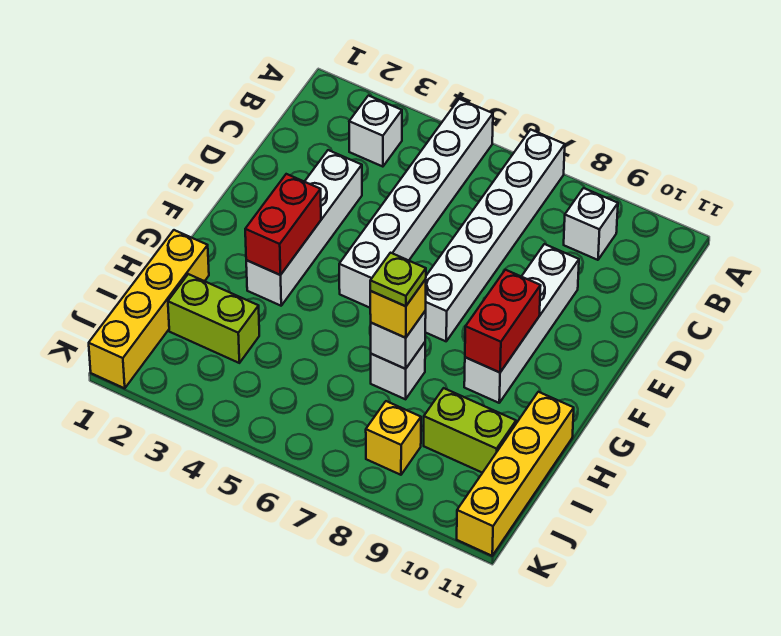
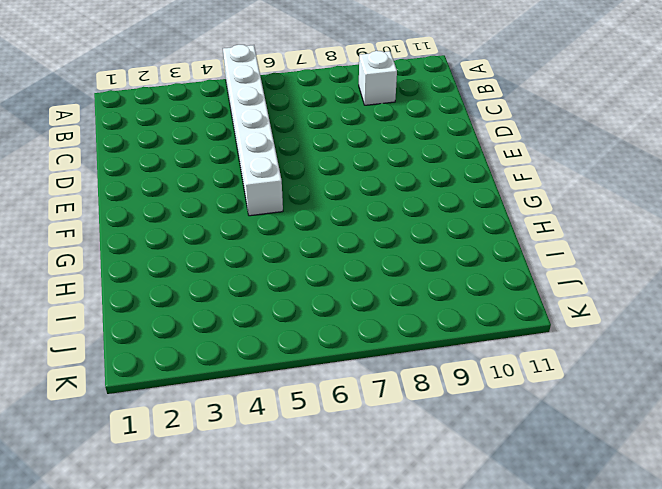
none -> white brick A7:F7 level 1
none -> white brick B3 level 1
none -> white brick D3:G3 level 1

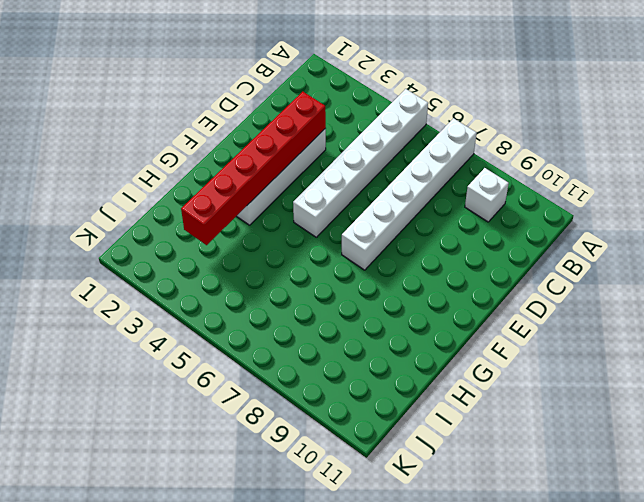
red brick D3:I3 level 2 -> red brick F3:G3 level 2
none -> white brick B3 level 1
none -> white brick D9:G9 level 1
none -> yellow brick H1:K1 level 1

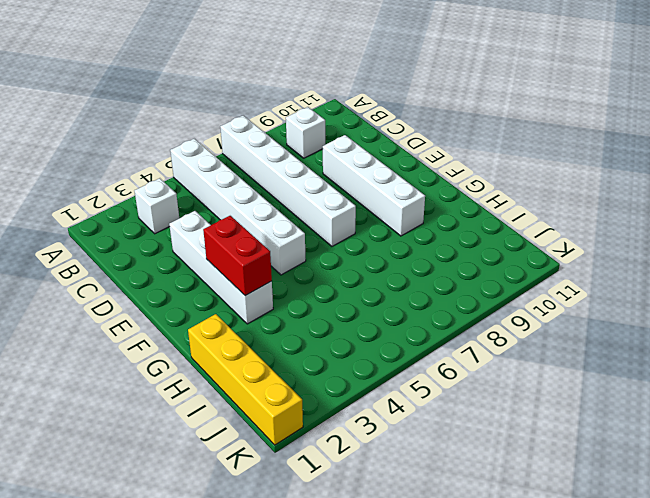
none -> white brick H7 level 1
none -> yellow brick H11:K11 level 1
none -> lime brick I2:I3 level 1

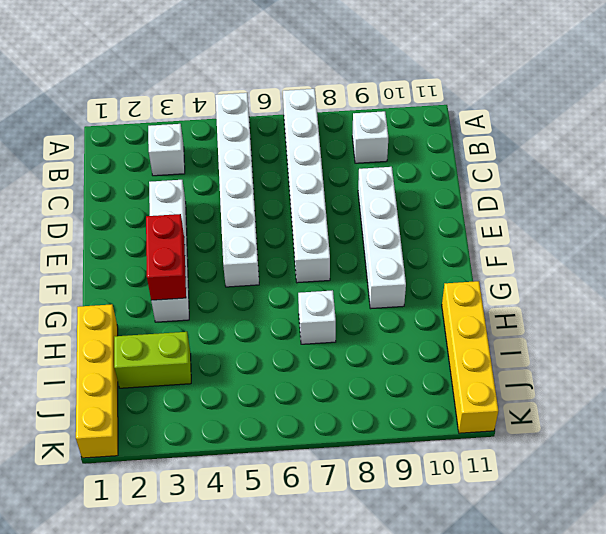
none -> lime brick I9:I10 level 1
none -> yellow brick J8 level 1
none -> red brick F9:G9 level 2

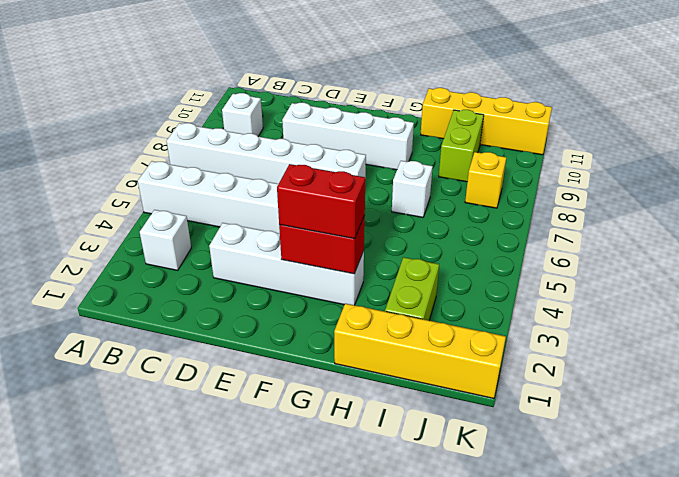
red brick F3:G3 level 3 -> red brick F9:G9 level 2
none -> white brick H7 level 2
none -> yellow brick H7 level 3
none -> lime plate H7 level 4

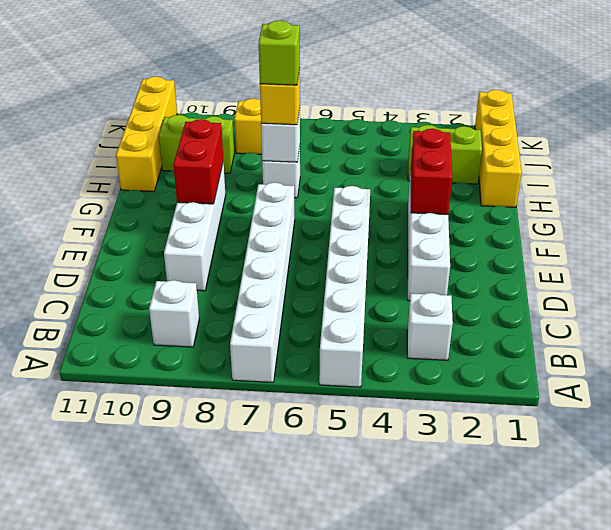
lime brick H7 level 4 -> lime plate H7 level 4

